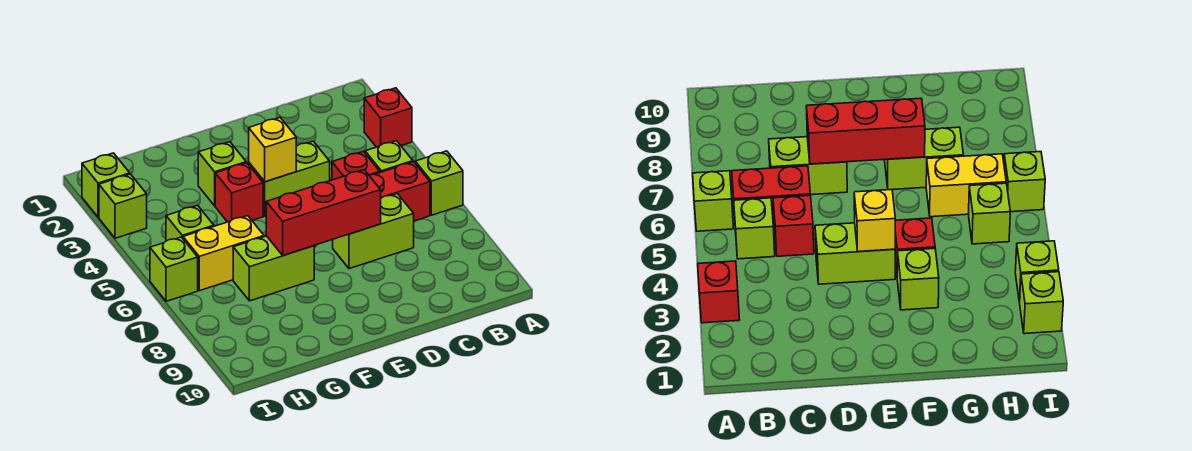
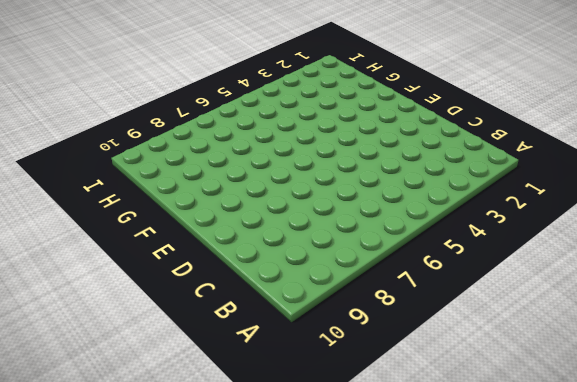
none -> red brick A3 level 1
none -> lime brick A6 level 1
none -> lime brick B5 level 1

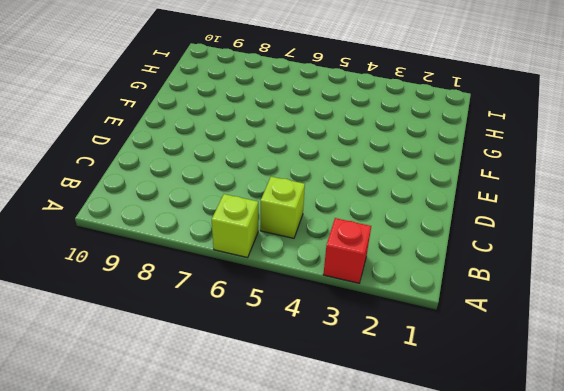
none -> red brick B6:C6 level 1
none -> red brick C5 level 1
none -> lime brick C7:D7 level 1

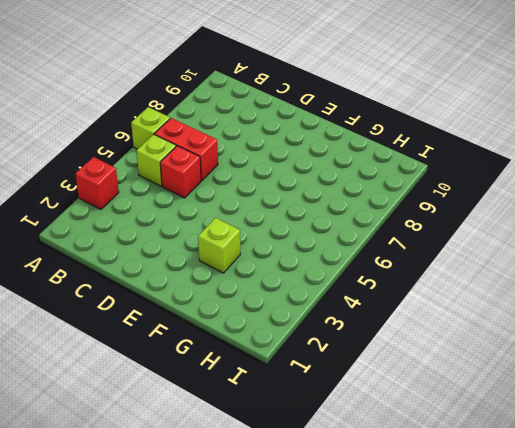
none -> lime brick C7:D7 level 1
none -> lime brick D4:E4 level 1
none -> red brick F4 level 1

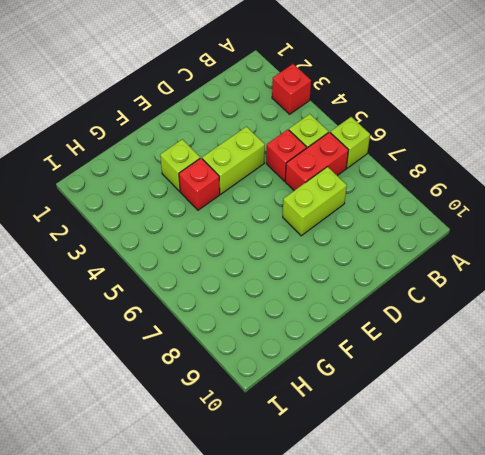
none -> lime brick F7:G7 level 1
none -> yellow brick G6:H6 level 1
none -> lime brick H5 level 1

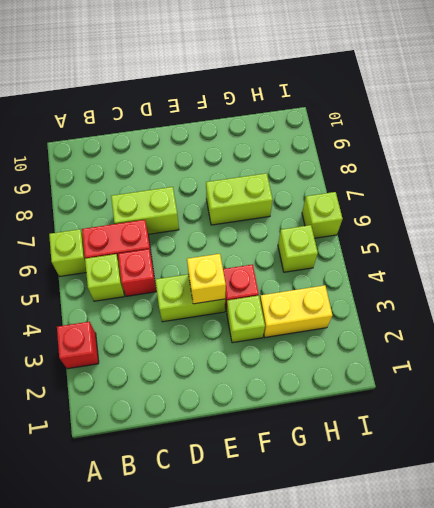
yellow brick G3:H3 level 1 -> yellow brick G6:H6 level 1
none -> lime brick I2 level 1
none -> lime brick I3 level 1
none -> red brick D7:F7 level 2

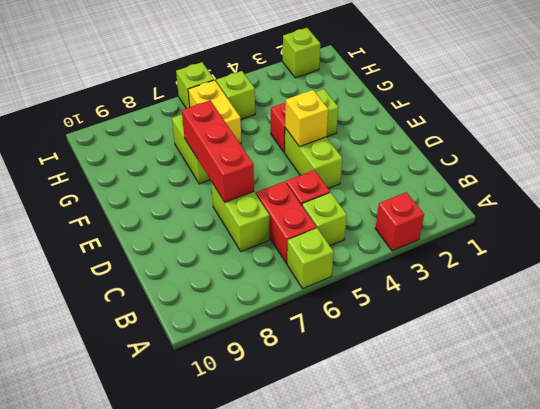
none -> lime brick I3 level 1

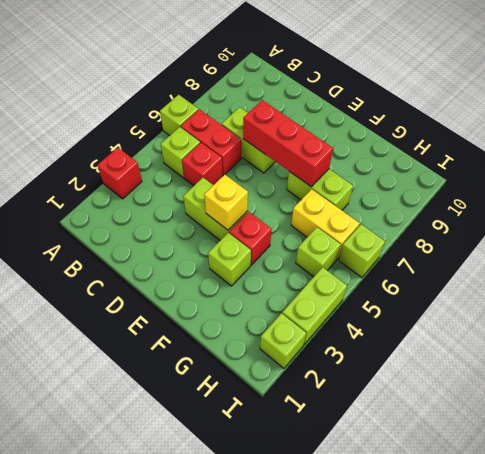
lime brick I3:I4 level 1 -> lime brick I3 level 1

